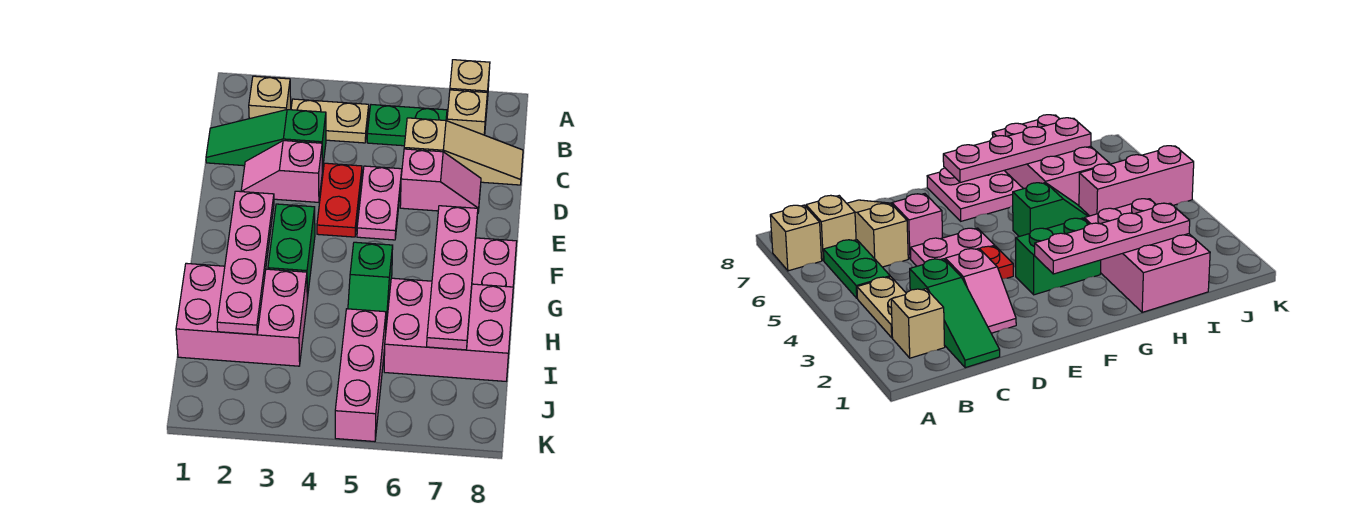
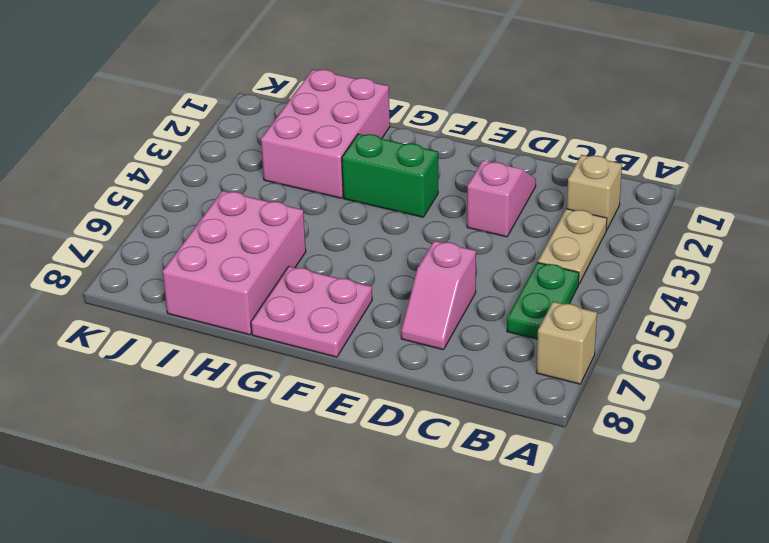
none -> tan brick B7 level 1
none -> green slope C1:C3 level 1 top 3
none -> tan slope C6:C8 level 1 top 6

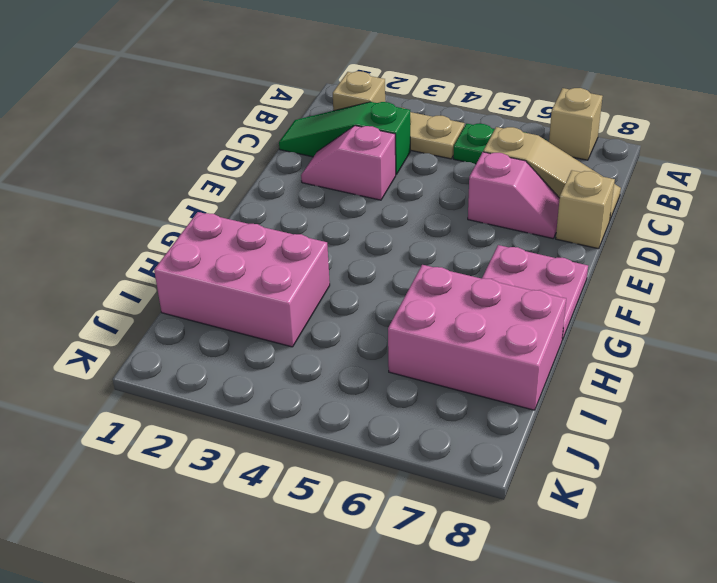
tan brick D8 level 1 -> tan brick B7 level 1
none -> red plate D4:E4 level 1
none -> pink plate D5:E5 level 1
none -> green brick F3:G3 level 1

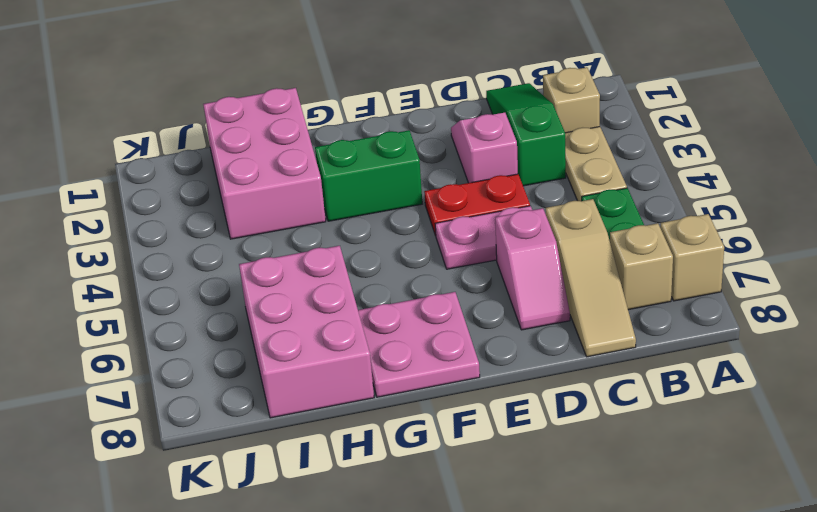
none -> green slope G5:H5 level 1 top G
none -> pink brick I5:K5 level 1
none -> pink plate F2:I2 level 2

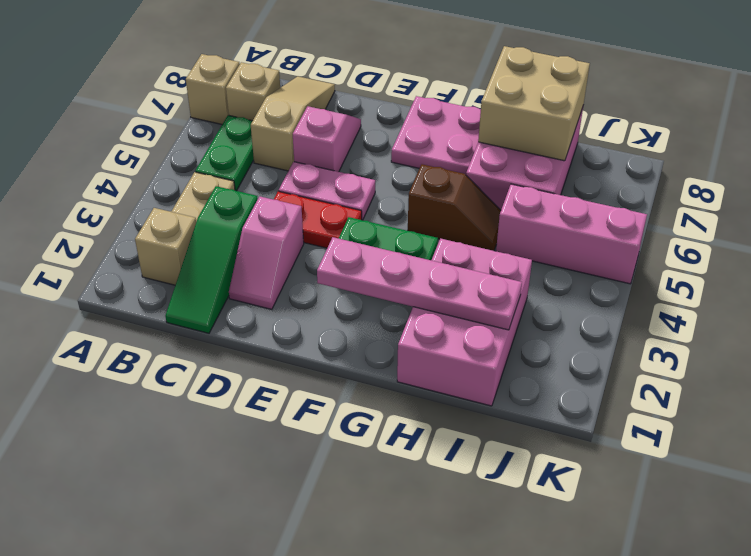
brown slope G5:H5 level 1 top G -> green slope G5:H5 level 1 top G
tan brick H7:I8 level 2 -> pink plate F7:I7 level 2

